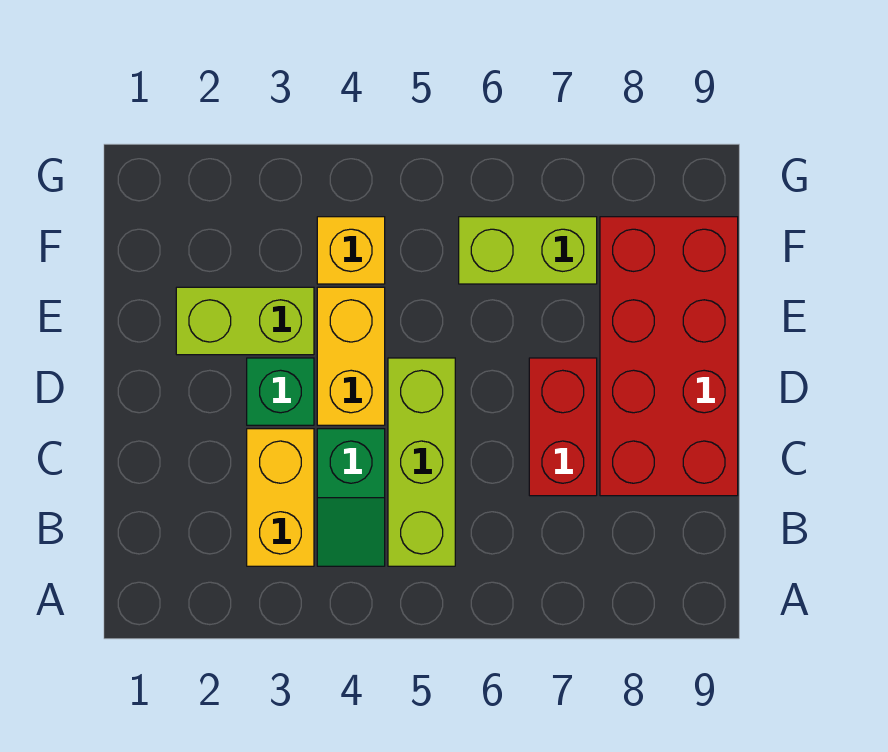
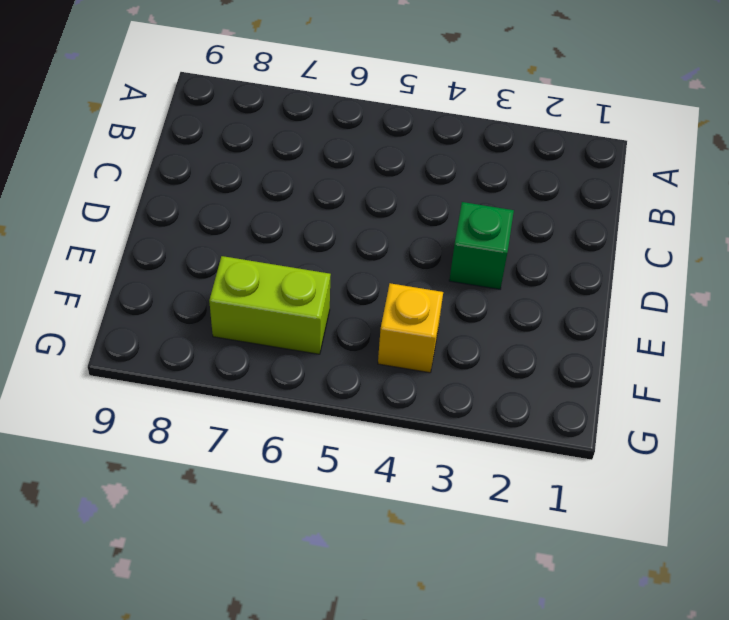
none -> yellow brick B3:C3 level 1
none -> green slope B4:C4 level 1 top C

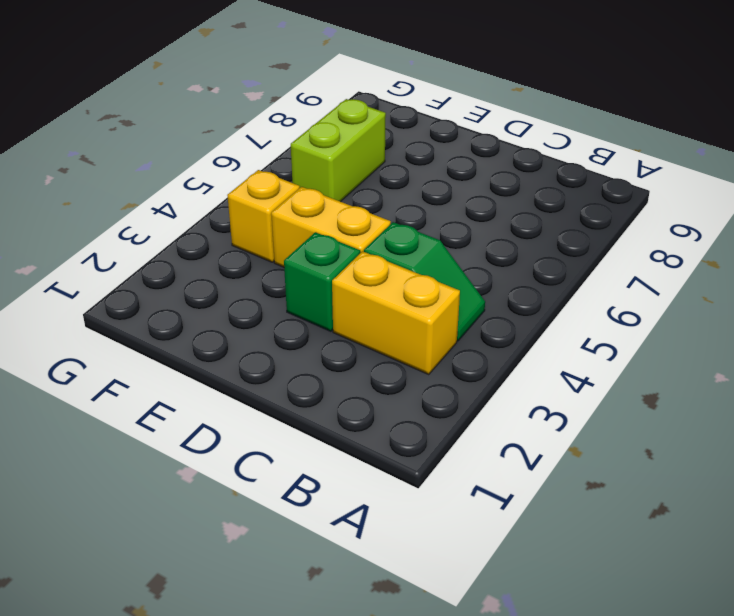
none -> lime brick B5:D5 level 1
none -> red brick C7:D7 level 1

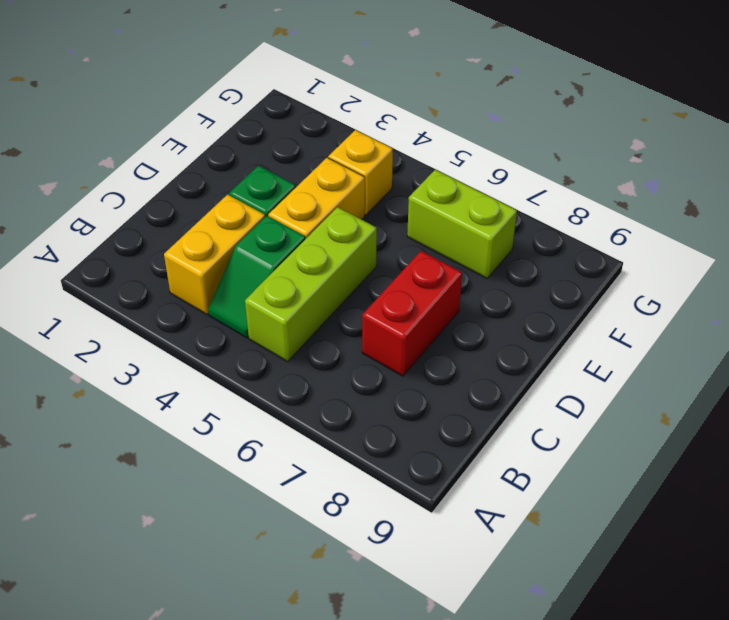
none -> red brick C8:F9 level 1
none -> lime brick E2:E3 level 1

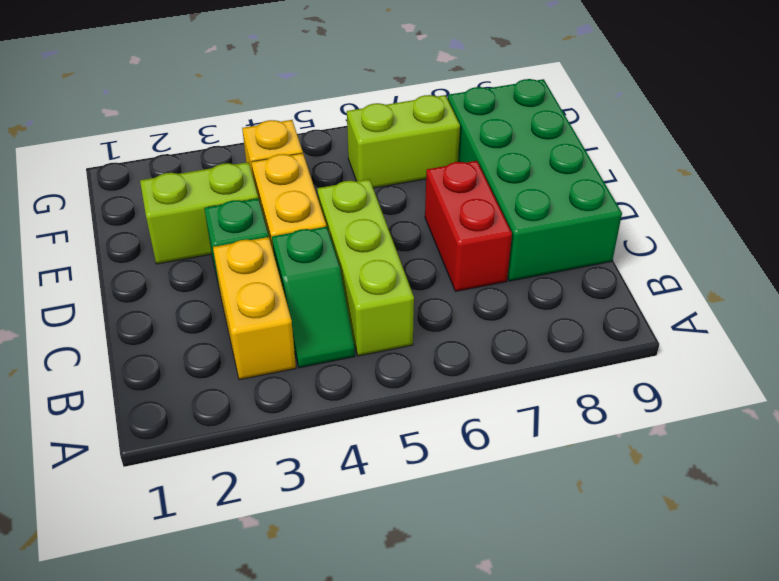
green brick C8:F9 level 1 -> red brick C8:F9 level 1

